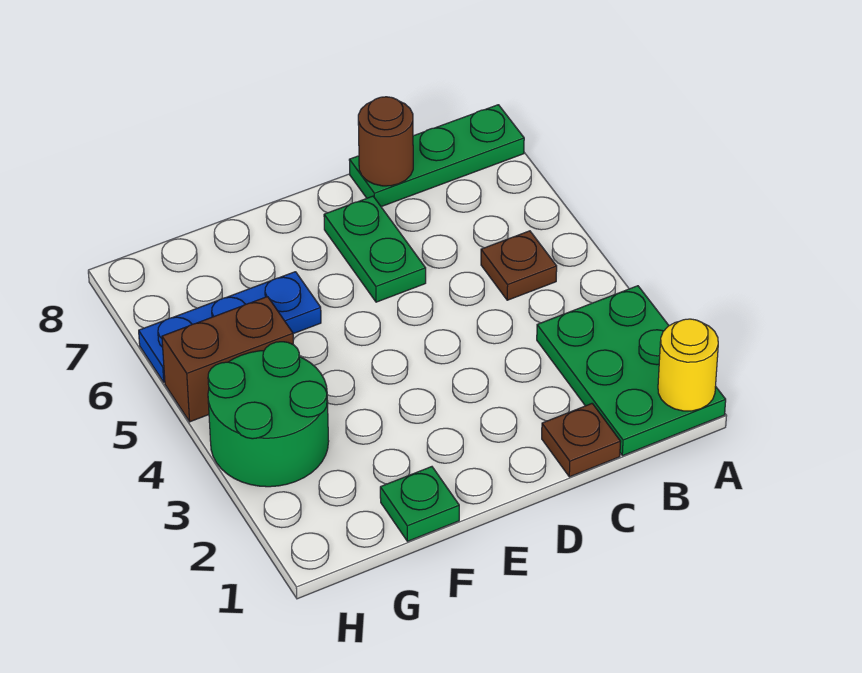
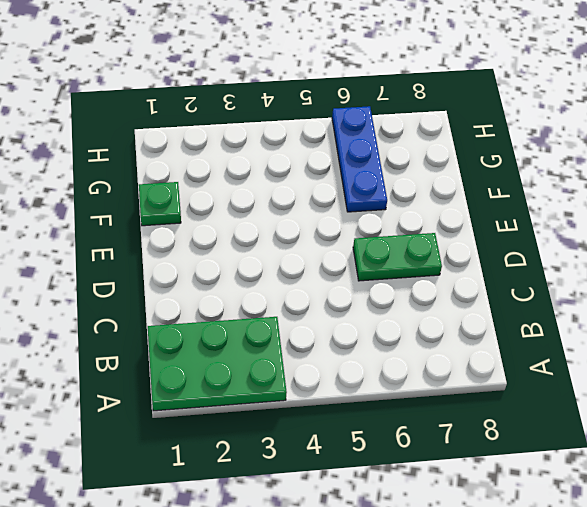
none -> green plate A8:C8 level 1
none -> brown plate B5 level 1

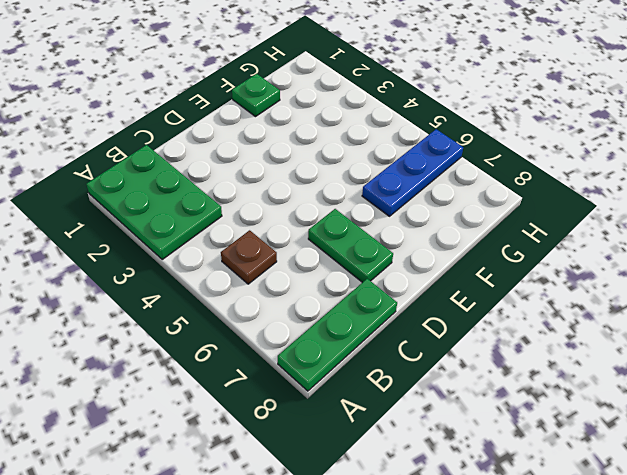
none -> brown plate C1 level 1
none -> green round brick G3:H4 level 1

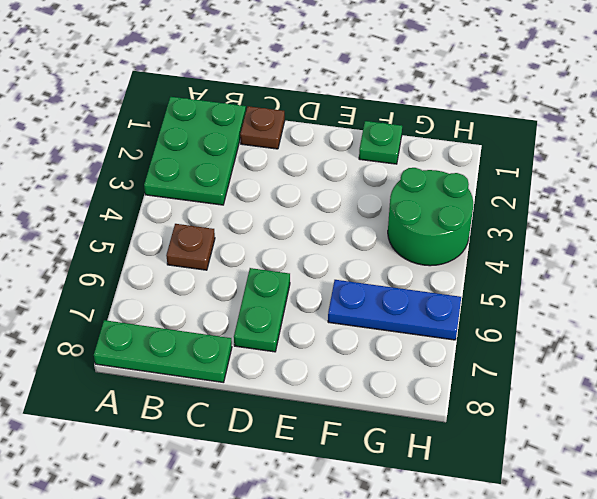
none -> brown brick G5:H5 level 1
none -> yellow round brick A1 level 2

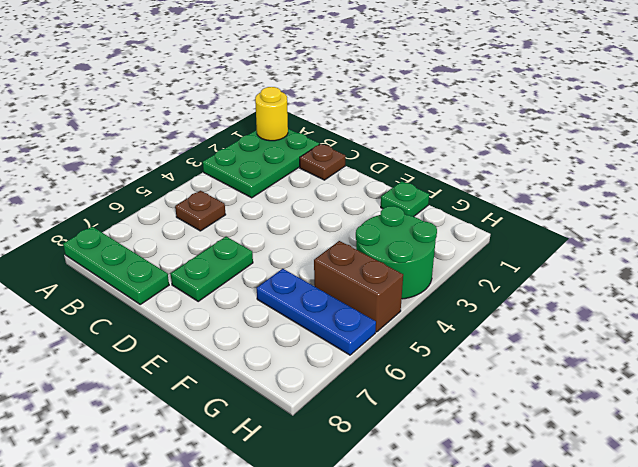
none -> brown round brick C8 level 2

